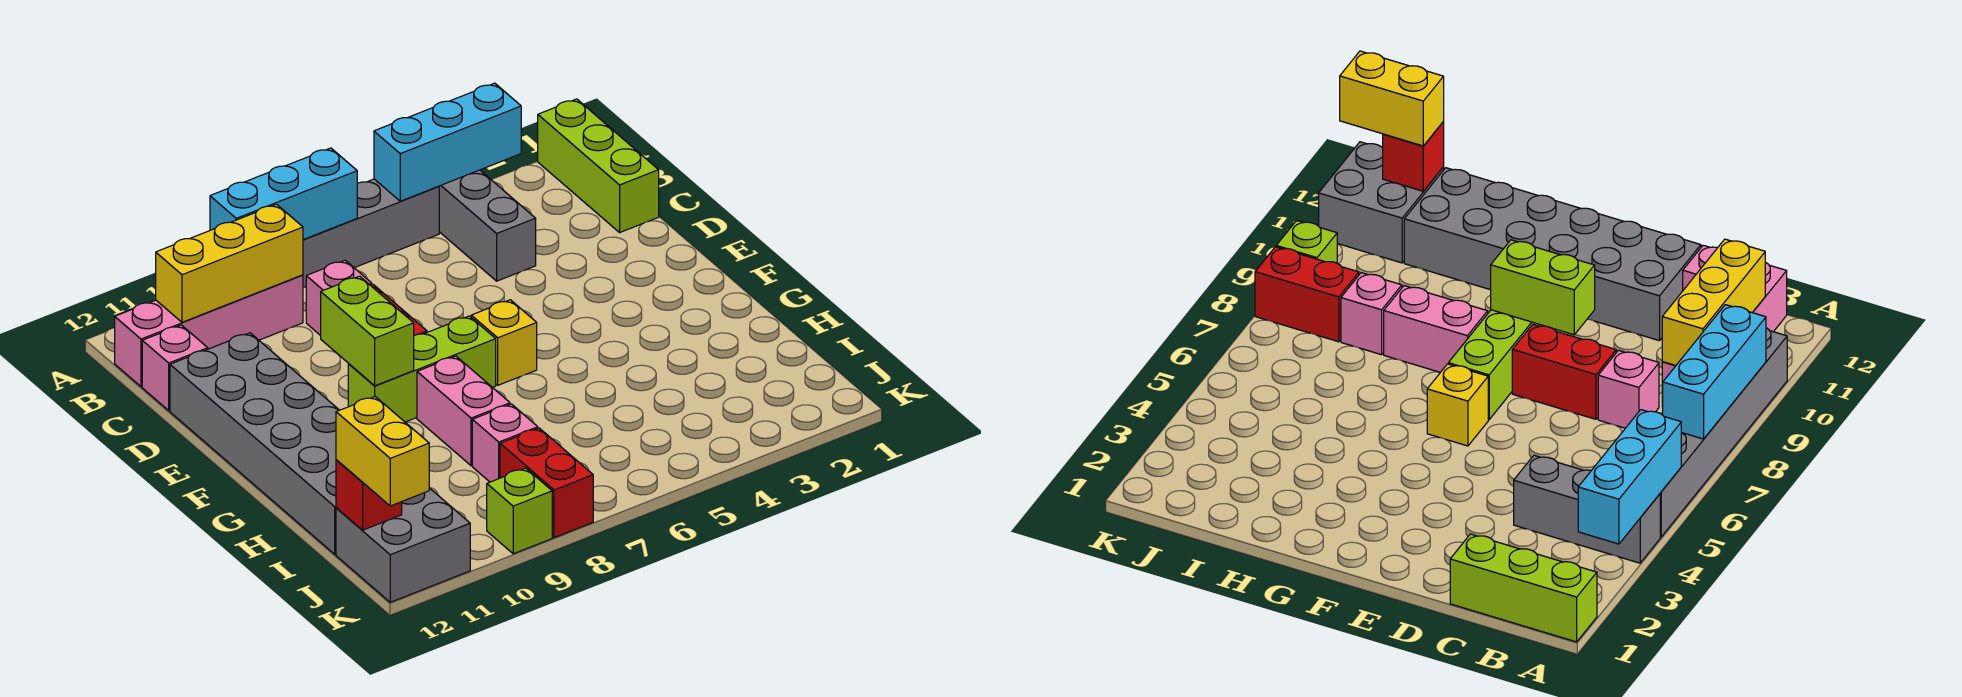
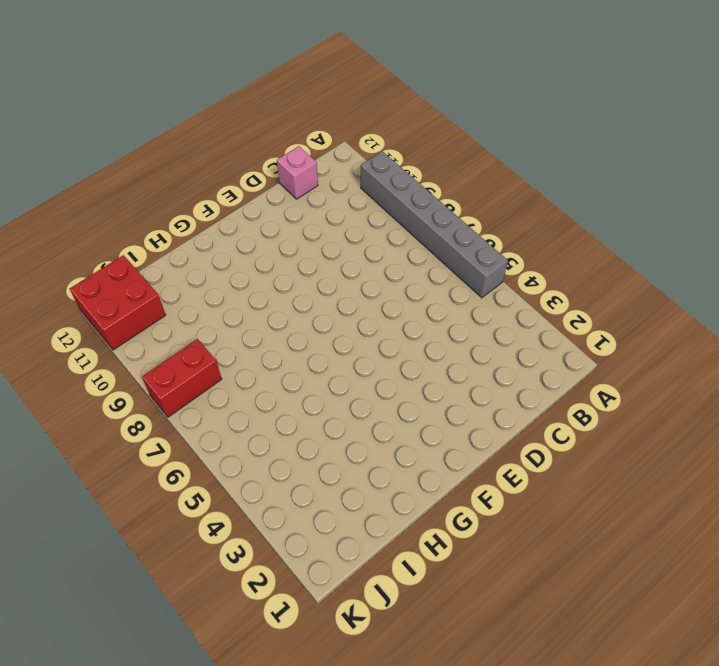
red brick J11:K12 level 1 -> grey brick J11:K12 level 1
none -> lime brick A1:C1 level 1
none -> grey brick A4:C4 level 1
none -> pink brick B9:B12 level 1

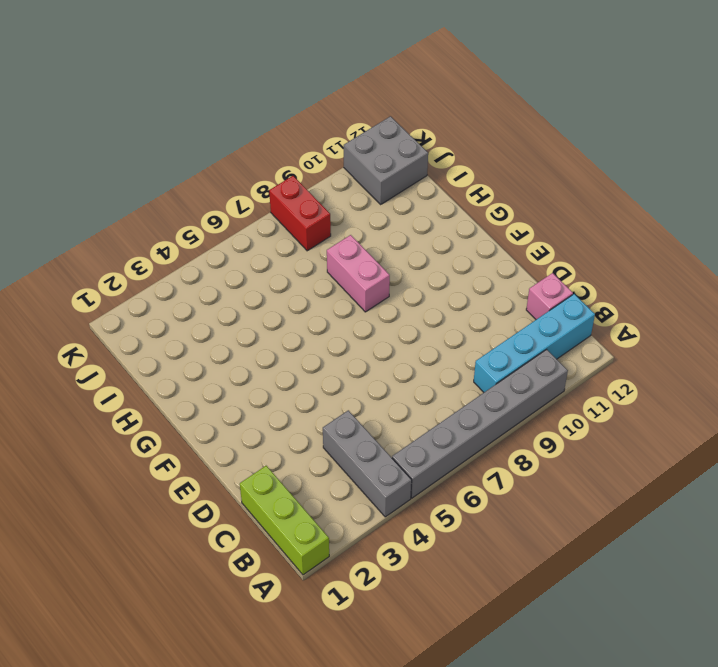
cyan brick B9:B12 level 1 -> pink brick B9:B12 level 1
none -> pink brick C8 level 1
none -> red brick D8:E8 level 1
none -> grey brick D11:I12 level 1

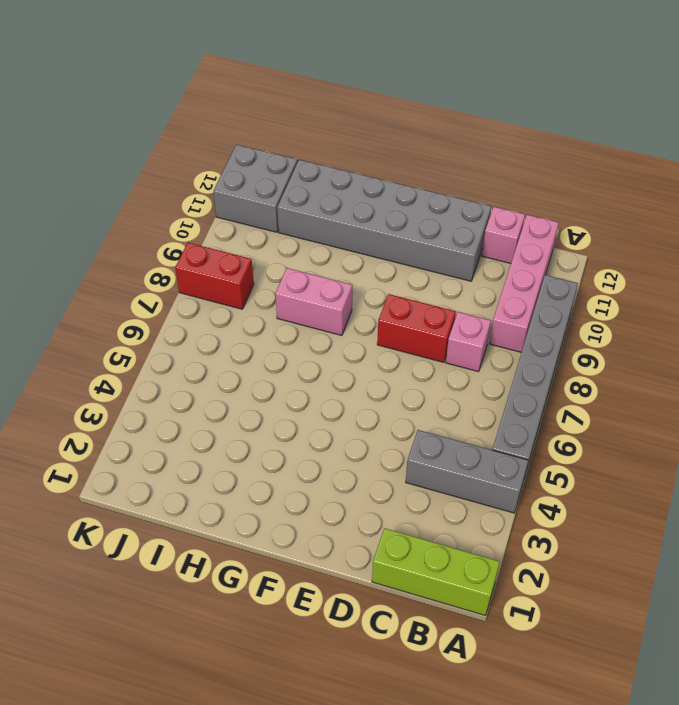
none -> yellow brick F6 level 1
none -> lime brick F7:F9 level 1
none -> pink brick I8 level 1

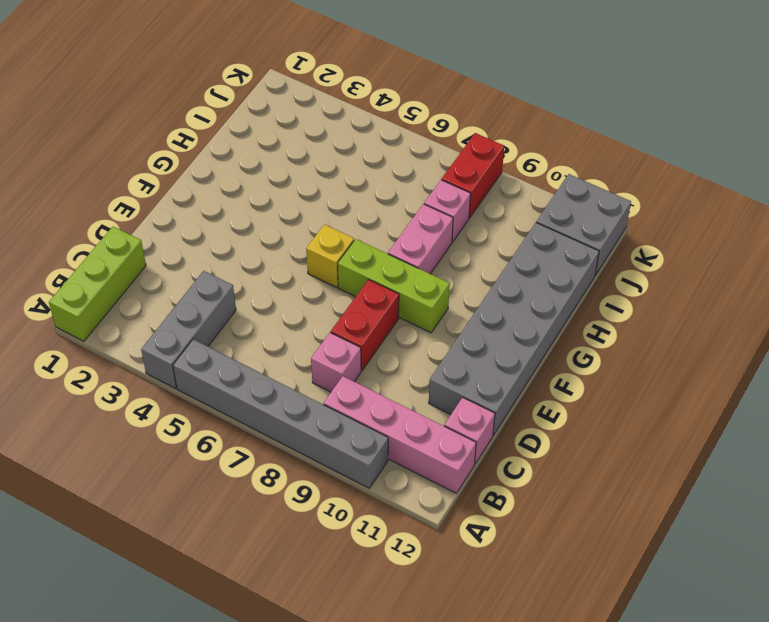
none -> lime brick K9 level 1
none -> cyan brick A3:A5 level 2
none -> cyan brick A7:A9 level 2

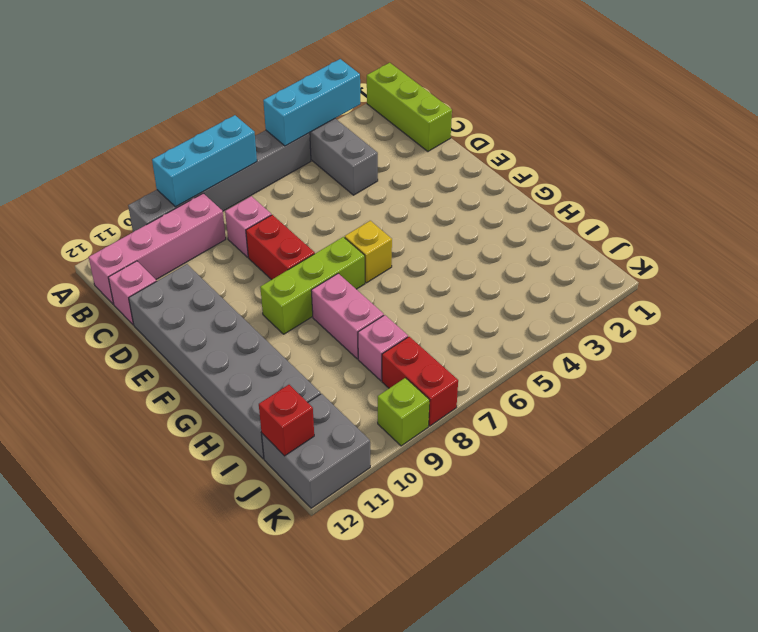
none -> yellow brick B9:B11 level 2
none -> lime brick E9:F9 level 2
none -> yellow brick J12:K12 level 3

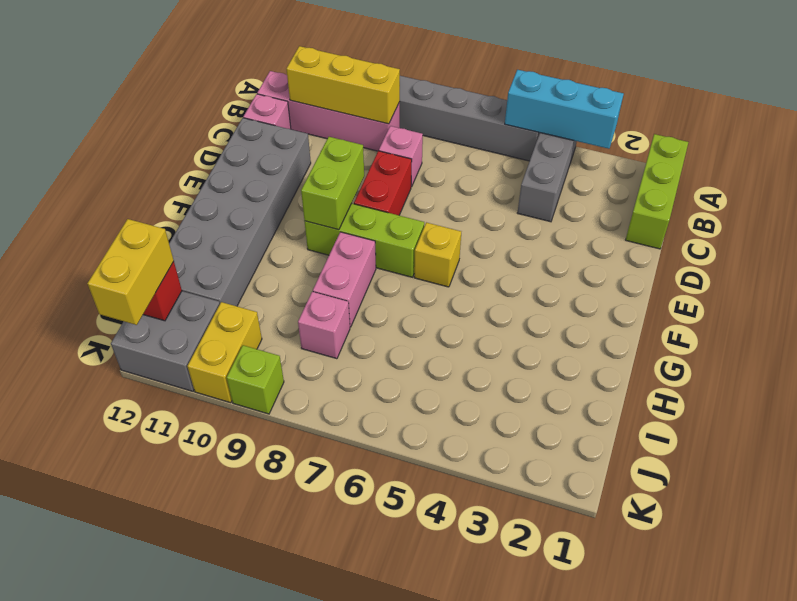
yellow brick J10:K10 level 1 -> none
none -> red brick J8:K8 level 1
none -> cyan brick A7:A9 level 2

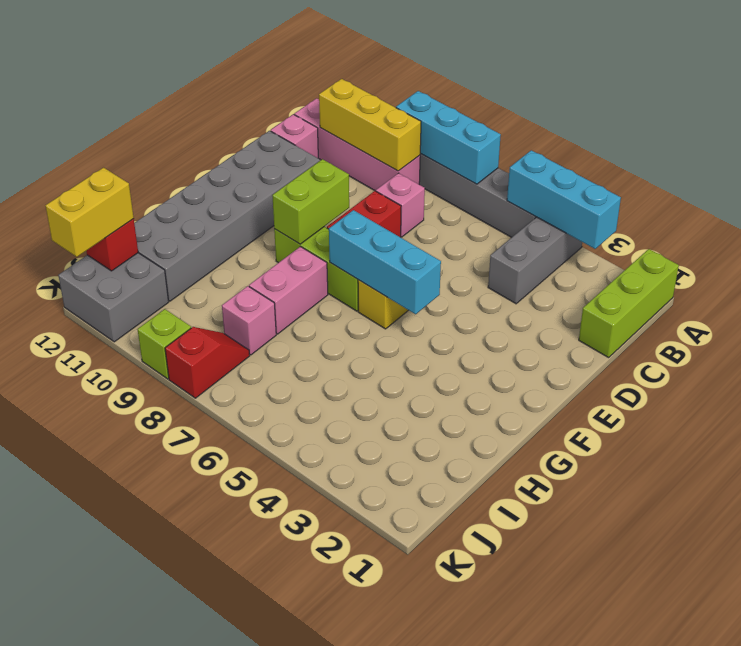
cyan brick F5:F7 level 2 -> none
red slope J8:K8 level 1 top K -> red brick J8:K8 level 1

